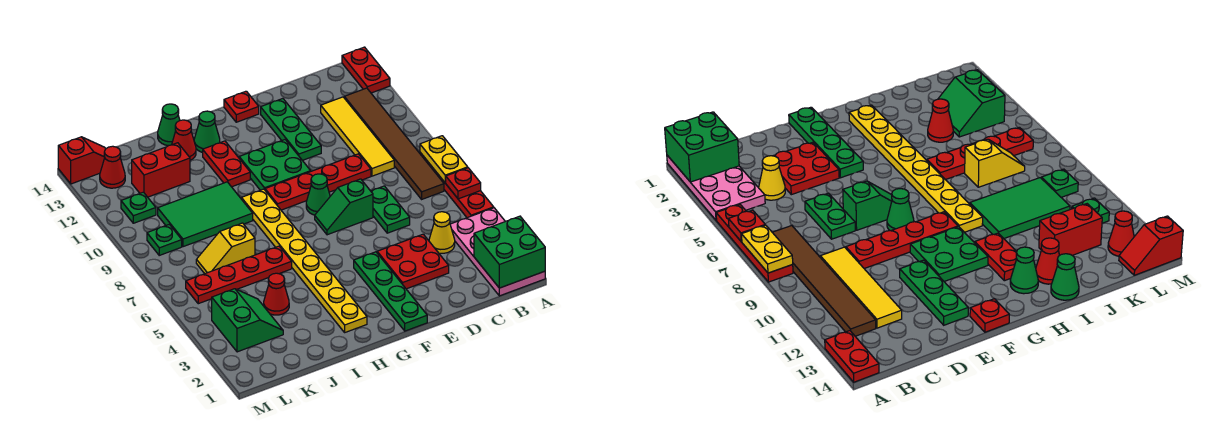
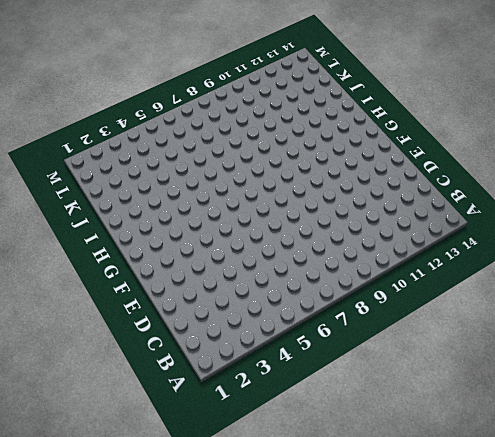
none -> pink plate A1:B4 level 1
none -> red plate A5:A8 level 1
none -> red plate A13:A14 level 1
none -> brown tile B7:B12 level 1

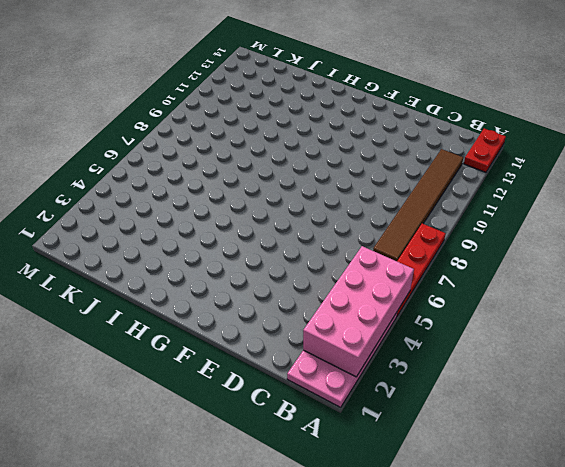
pink brick A2:B5 level 2 -> green brick A1:B2 level 2
none -> yellow cone C4 level 1
none -> yellow tile C9:C12 level 1
none -> red plate D3:E4 level 1
none -> green plate D6:D7 level 1

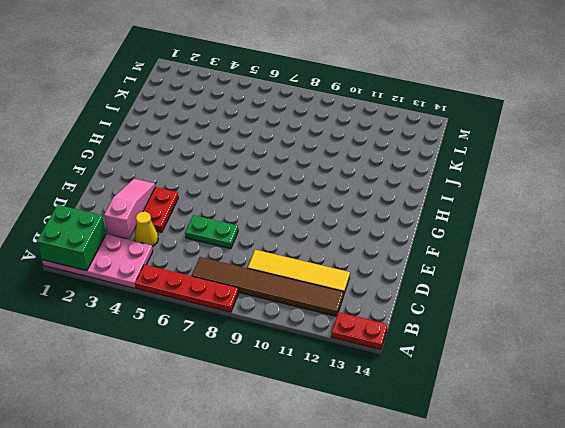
pink slope C3:E3 level 2 top C -> none
none -> red plate D9:G9 level 1
none -> green slope E7:F7 level 1 top E
none -> green plate E11:E13 level 1
none -> green plate F1:F4 level 1

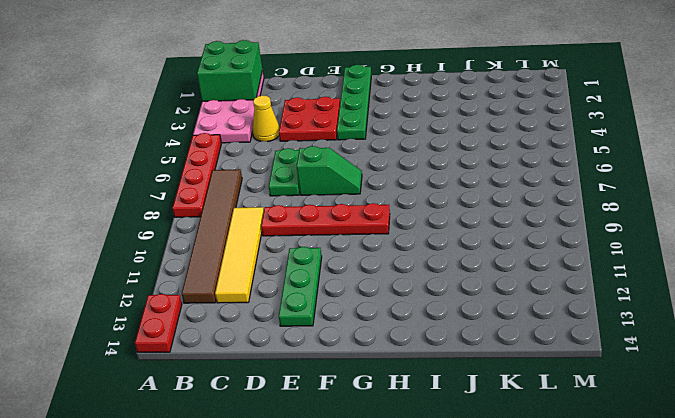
none -> green cone F8 level 1
none -> green plate F10:G11 level 1
none -> red plate F14 level 1
none -> yellow plate H2:H9 level 1

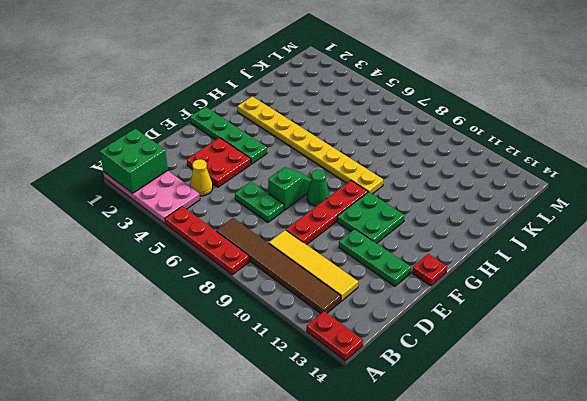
none -> red plate H11:H12 level 1
none -> green cone H13 level 1
none -> red plate I6:L6 level 1
none -> green tile I9:K10 level 1

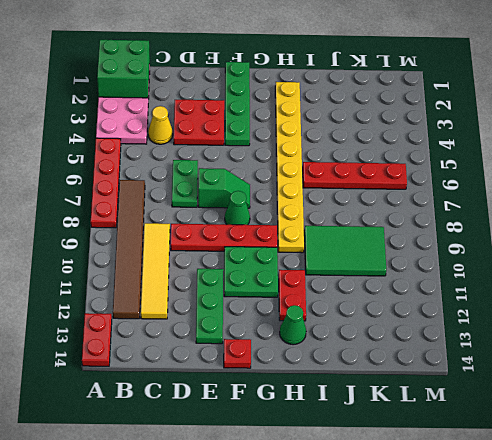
none -> red cone I13 level 1
none -> green cone I14 level 1
none -> red cone J4 level 1
none -> yellow slope J7:K7 level 1 top J

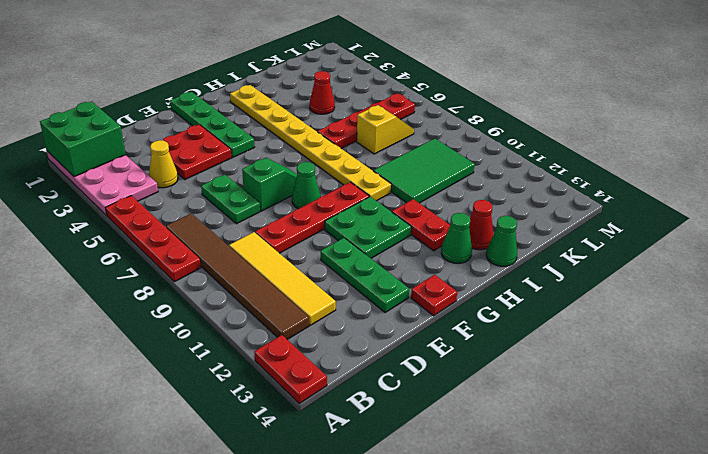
none -> red brick J12:K12 level 1
none -> green slope K3:L4 level 1 top L
none -> green plate L9 level 1
none -> green plate L11 level 1

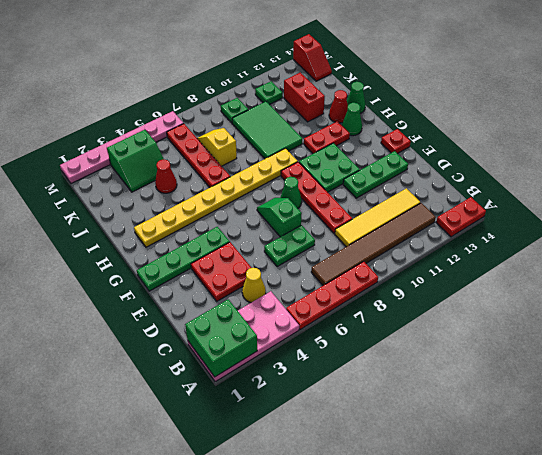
pink plate M1:M6 level 1 -> none
none -> red cone L13 level 1
none -> red plate A6 level 2
none -> yellow plate A7:A8 level 2

